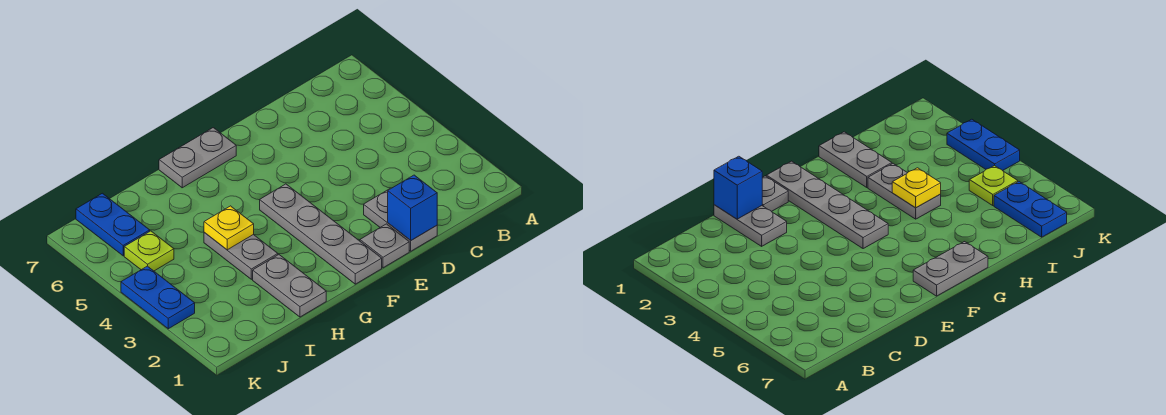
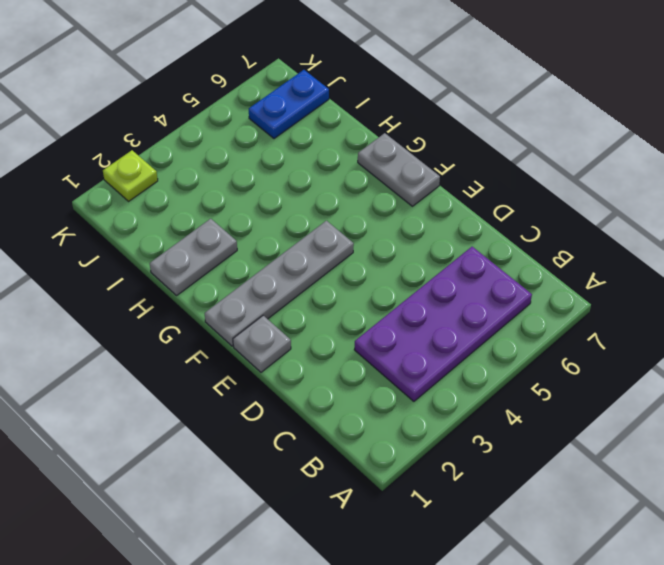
purple plate B3:C6 level 1 -> none
lime plate K2 level 1 -> lime plate J5 level 1
none -> grey plate D1:D2 level 1
none -> grey plate H3:H4 level 1

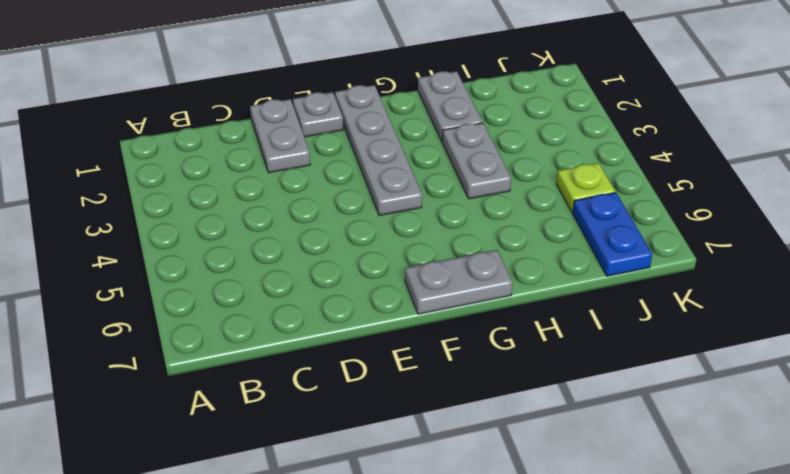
none -> blue plate K3:K4 level 1
none -> blue brick D1 level 2

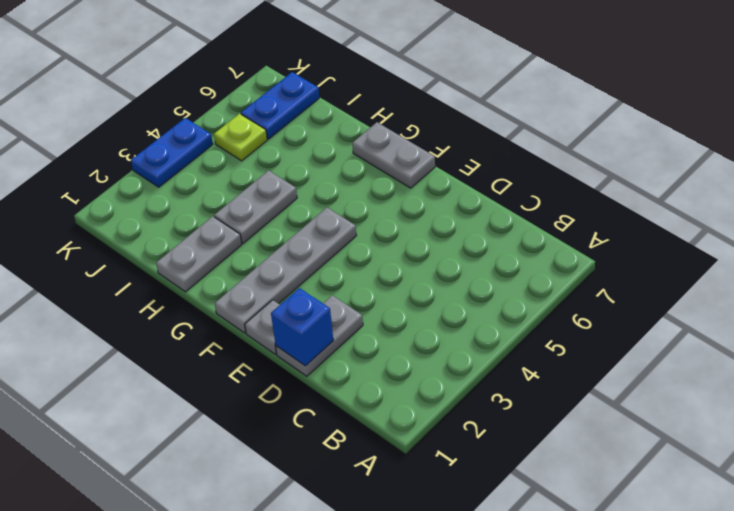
none -> yellow plate H4 level 2

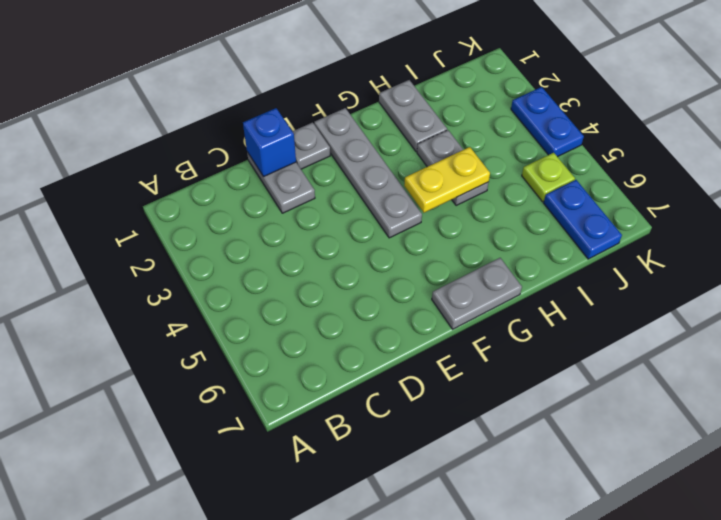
yellow plate G4:H4 level 2 -> yellow plate H4 level 2

